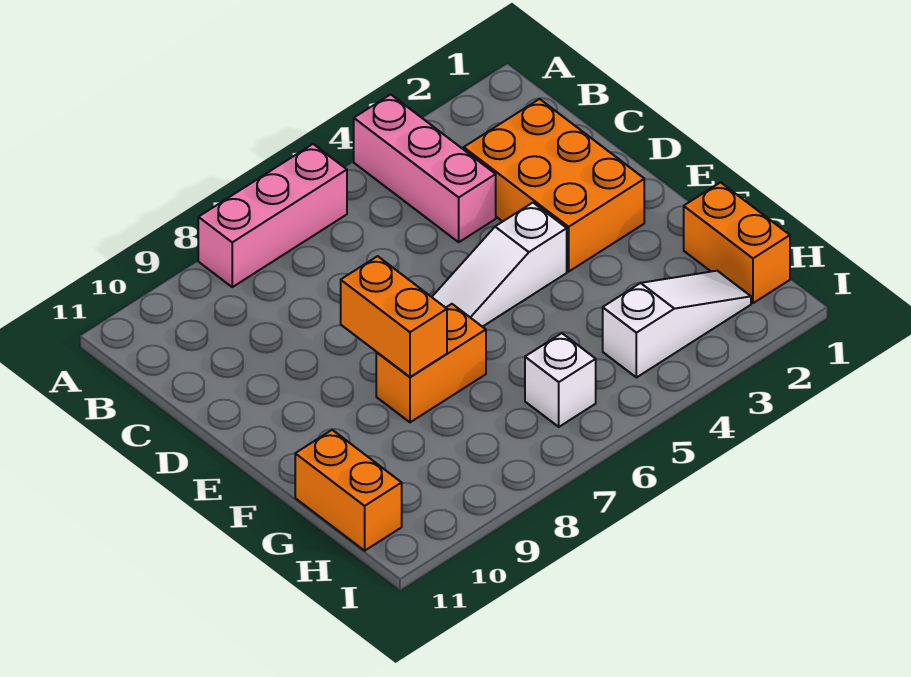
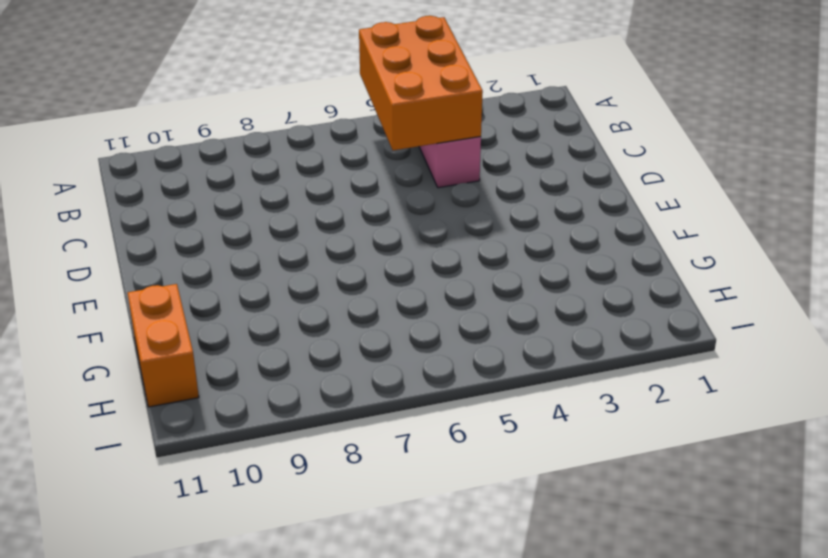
orange brick A4:C5 level 2 -> orange brick C2:E3 level 1
none -> pink brick A6:A8 level 1
none -> white slope E4:E6 level 1 top 4

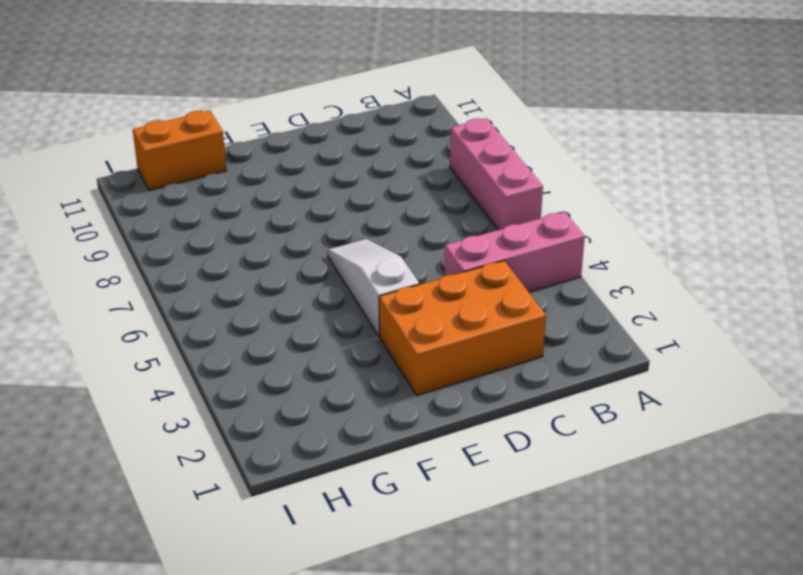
none -> orange brick F7:F8 level 1
none -> orange brick G1:H1 level 1

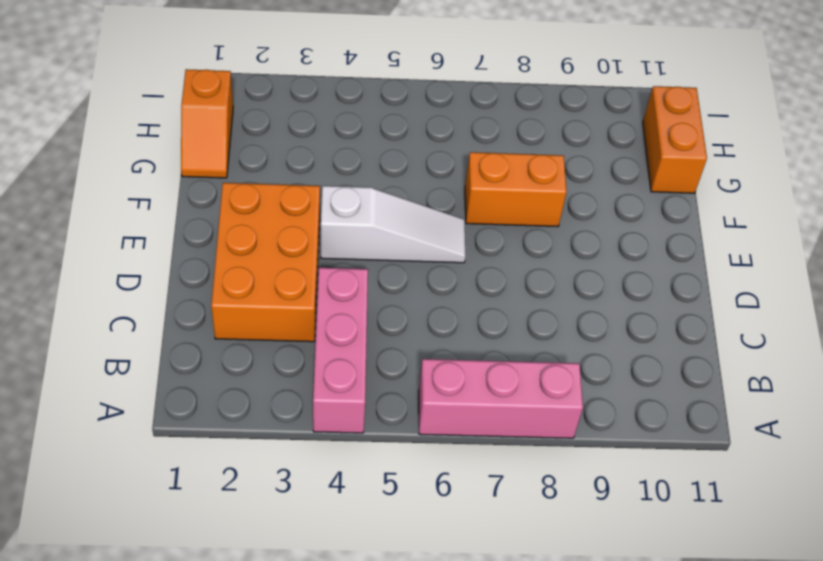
orange slope G1:H1 level 1 top H -> orange brick G1:H1 level 1
none -> white slope H2:H4 level 1 top 4
none -> white brick H6 level 1

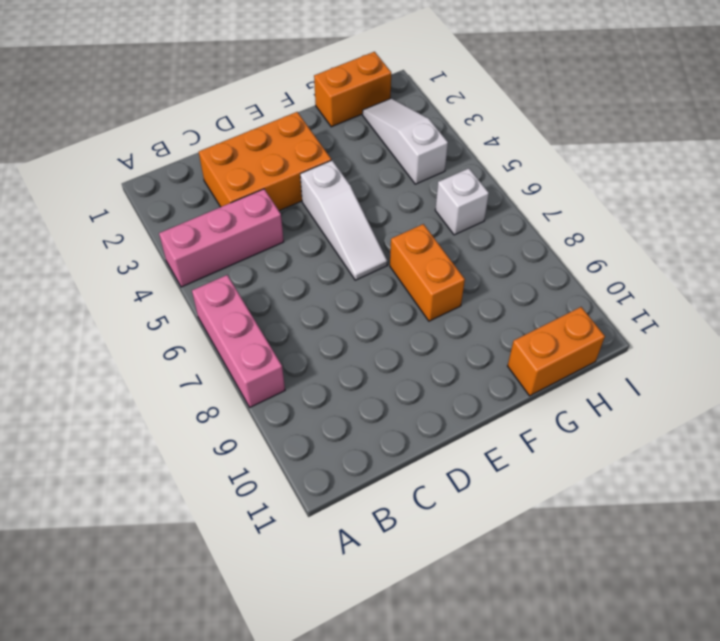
none -> orange brick E8:F8 level 2

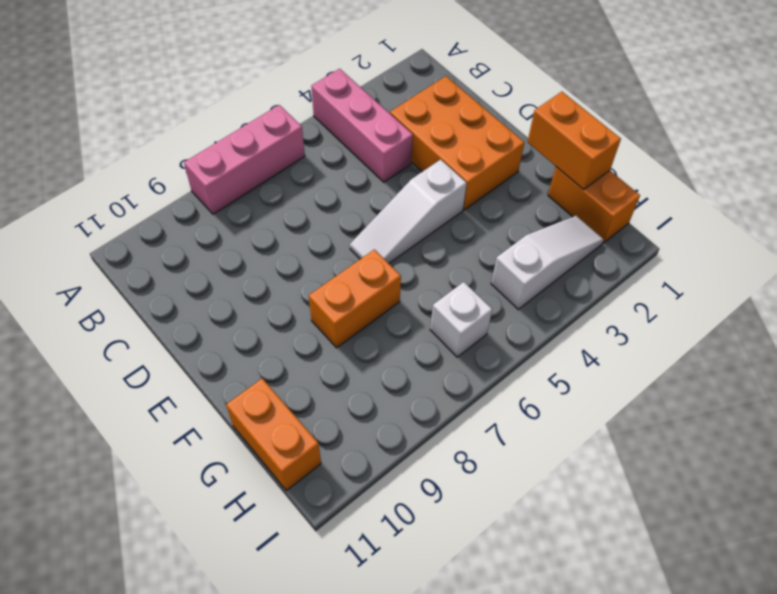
orange brick F1:G1 level 2 -> orange brick E8:F8 level 2

